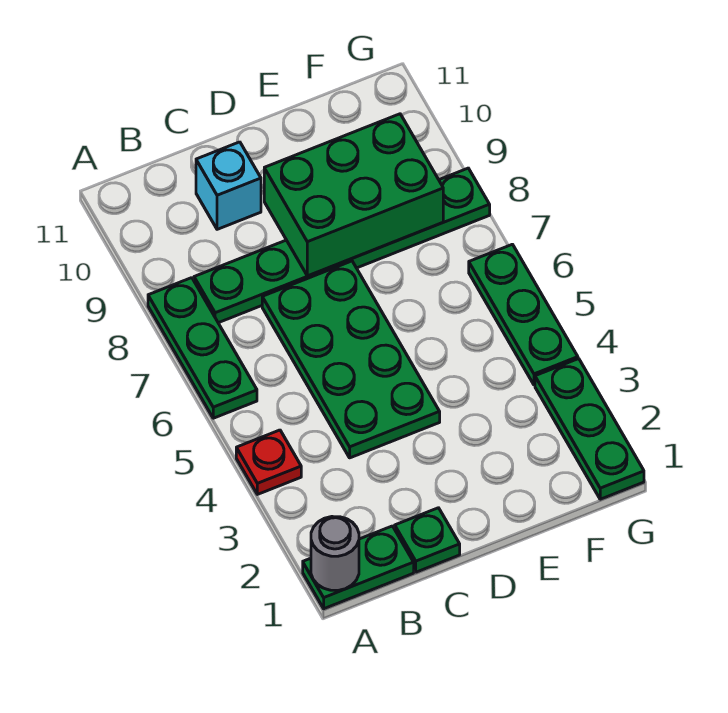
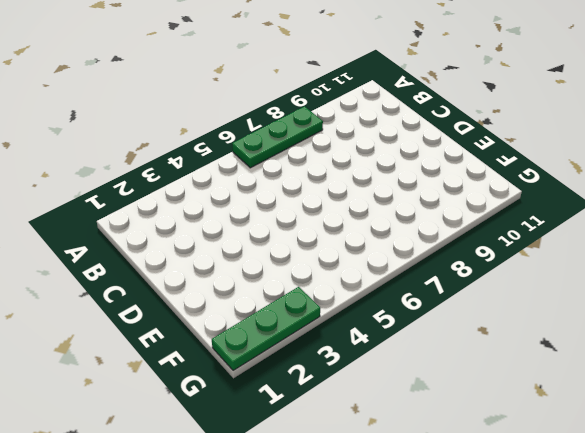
none -> green plate A1:B1 level 1
none -> red plate A4 level 1

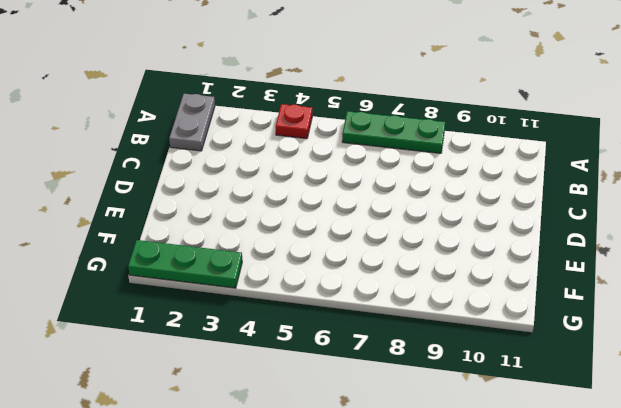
grey plate A1:B1 level 1 -> green plate A1:B1 level 1
none -> green plate B8:G8 level 1
none -> green plate C1 level 1

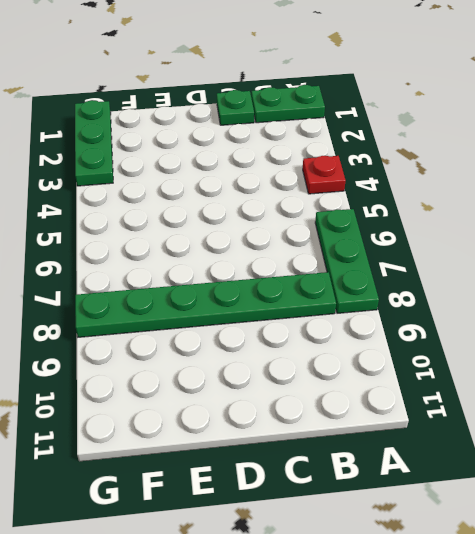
none -> green plate C4:D7 level 1
none -> cyan brick C10 level 1

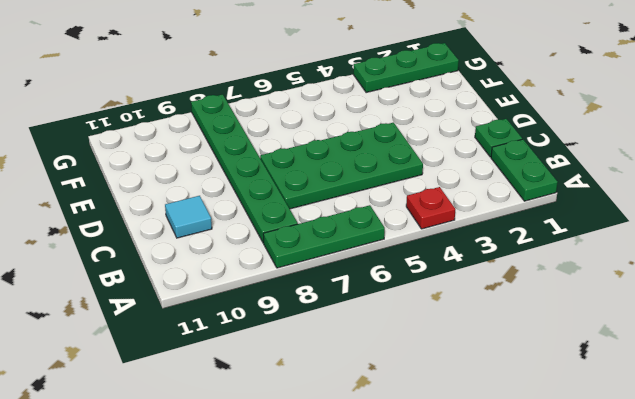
cyan tile C10 level 1 -> cyan brick C10 level 1
none -> green plate G4:G6 level 1
none -> grey round brick A1 level 2

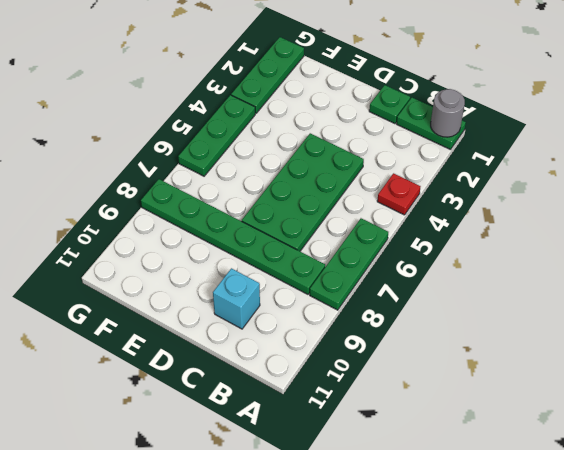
none -> green brick D8:F9 level 2

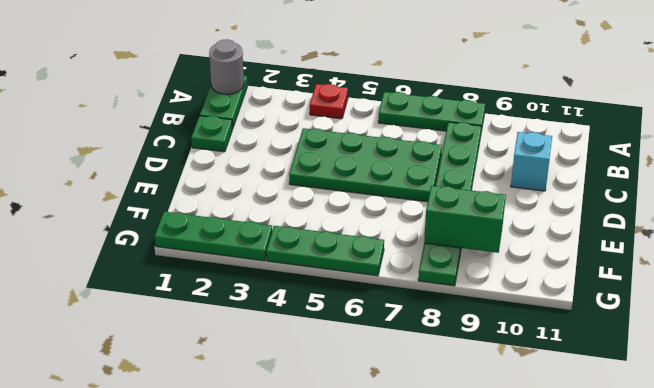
green brick F8:F9 level 2 -> green brick D8:F9 level 2

